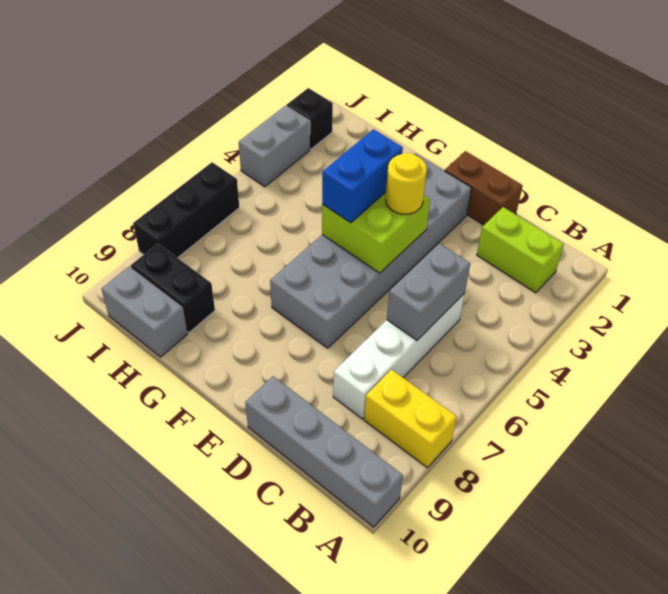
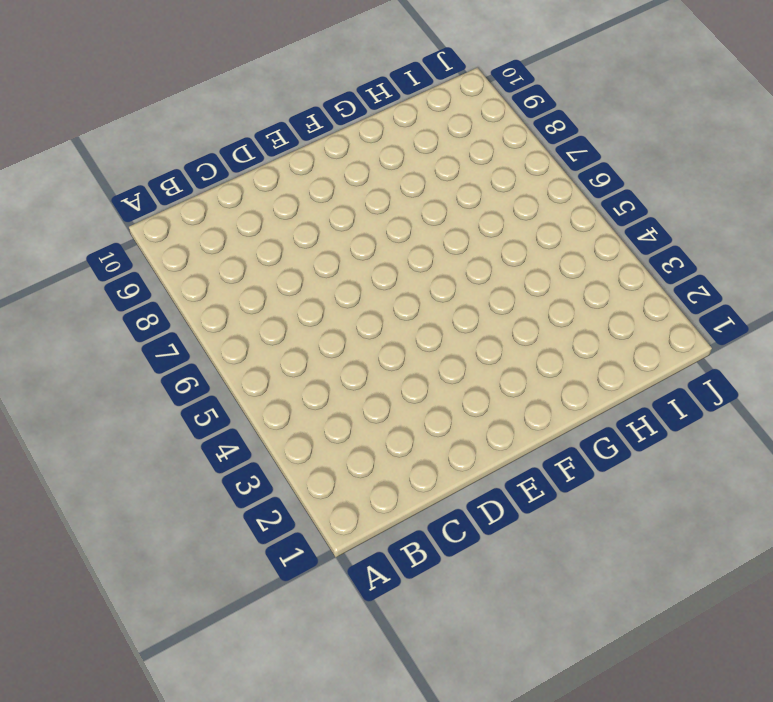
none -> yellow brick A8:B8 level 1
none -> grey brick A10:D10 level 1
none -> lime brick B2:C2 level 1

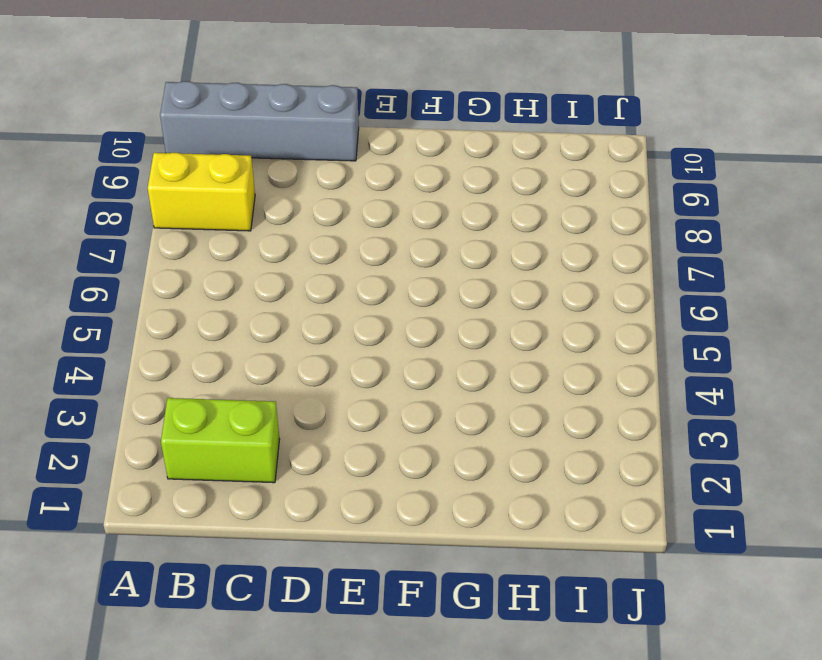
none -> white brick C5:C8 level 1
none -> brown brick D1:E1 level 1
none -> grey brick E2:F7 level 1

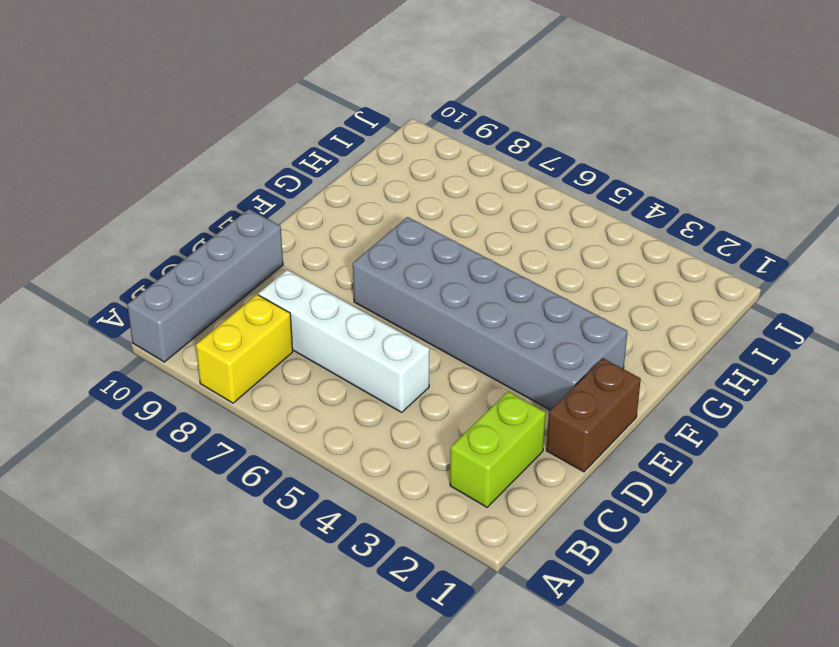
none -> black brick H9:I9 level 1
none -> grey brick H10:I10 level 1
none -> black brick J2 level 1

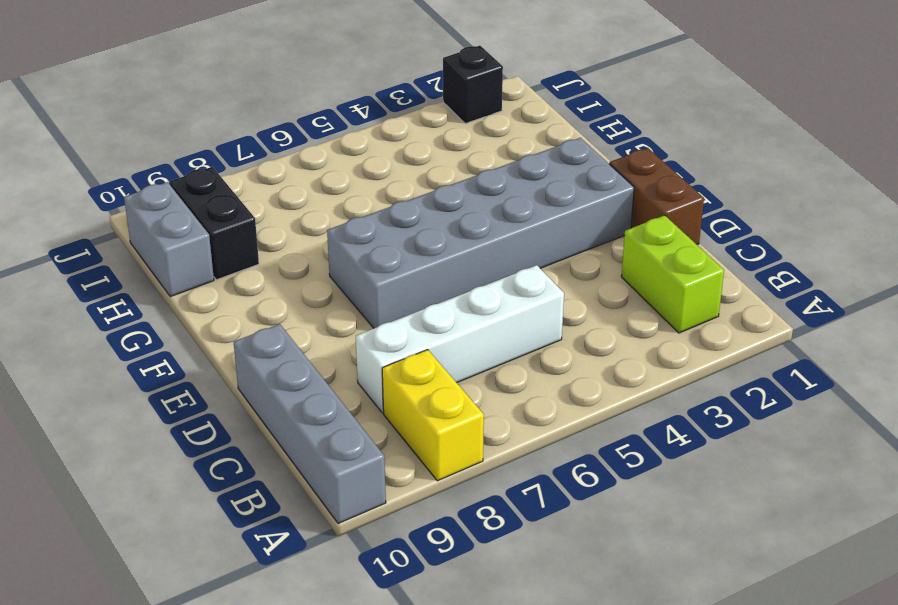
none -> grey brick J3:J4 level 1
none -> black brick J6:J8 level 1
none -> grey brick C5:C6 level 2

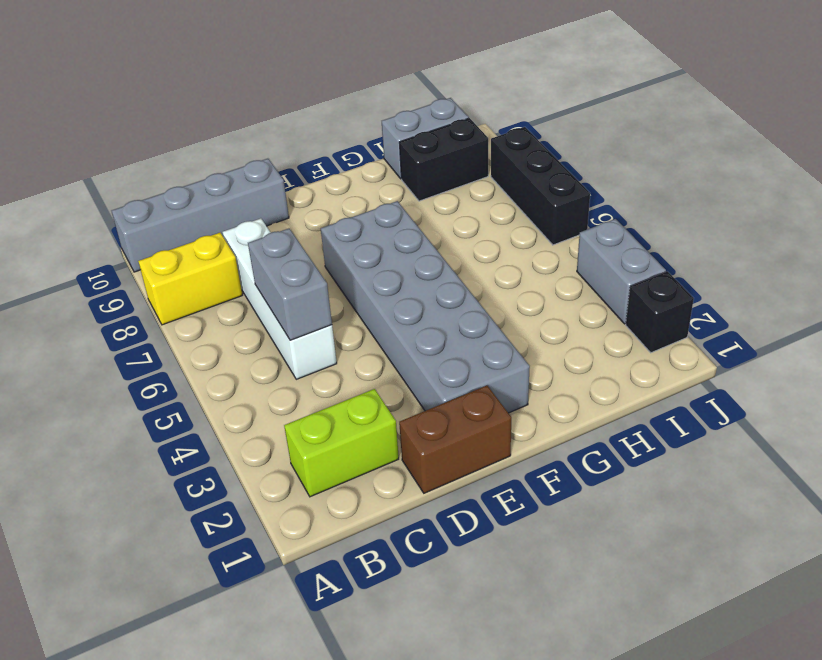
none -> lime brick E4:F5 level 2
none -> yellow round brick E4 level 3
none -> blue brick F4:F5 level 3

